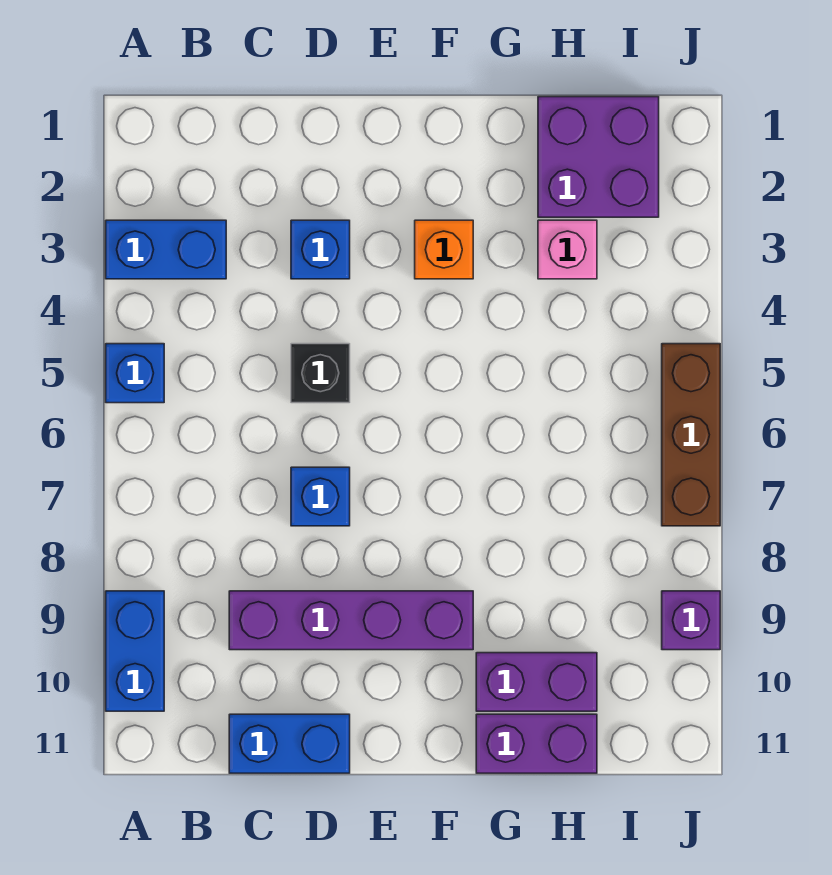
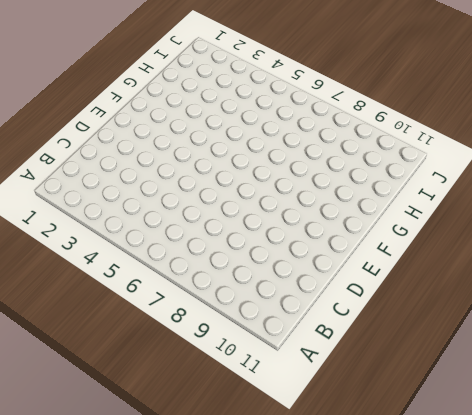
none -> blue brick A3:B3 level 1
none -> blue brick A5 level 1
none -> blue brick A9:A10 level 1

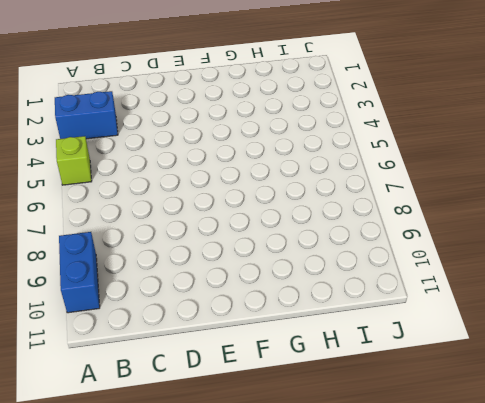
lime brick A5 level 1 -> blue brick A5 level 1
none -> purple brick C9:F9 level 1
none -> blue brick C11:D11 level 1
none -> blue brick D3 level 1

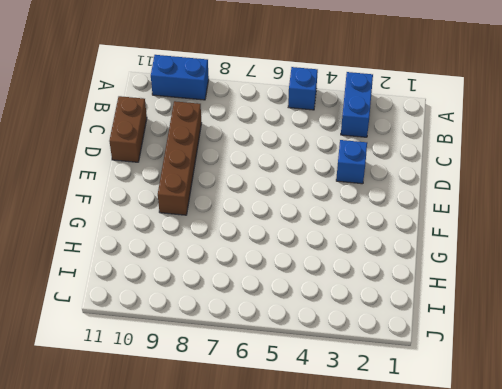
brown brick C9:F9 level 1 -> purple brick C9:F9 level 1
brown brick C11:D11 level 1 -> blue brick C11:D11 level 1
none -> black brick D5 level 1
none -> blue brick D7 level 1
none -> orange brick F3 level 1

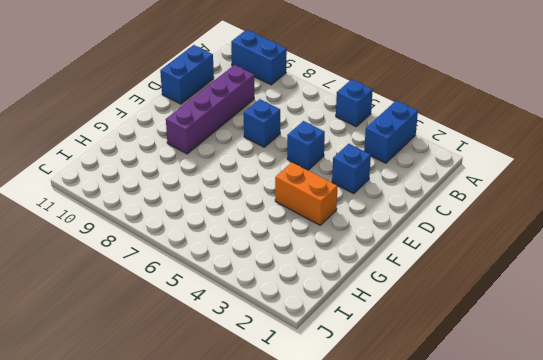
blue brick D5 level 1 -> black brick D5 level 1
orange brick F3:F4 level 1 -> orange brick F3 level 1
none -> purple brick G10:H10 level 1
none -> purple brick G11:H11 level 1
none -> purple brick H1:I2 level 1

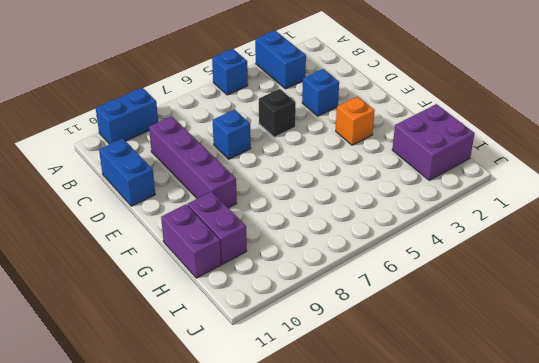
none -> pink brick H3 level 1
none -> brown brick J5:J7 level 1
none -> purple brick J9 level 1

